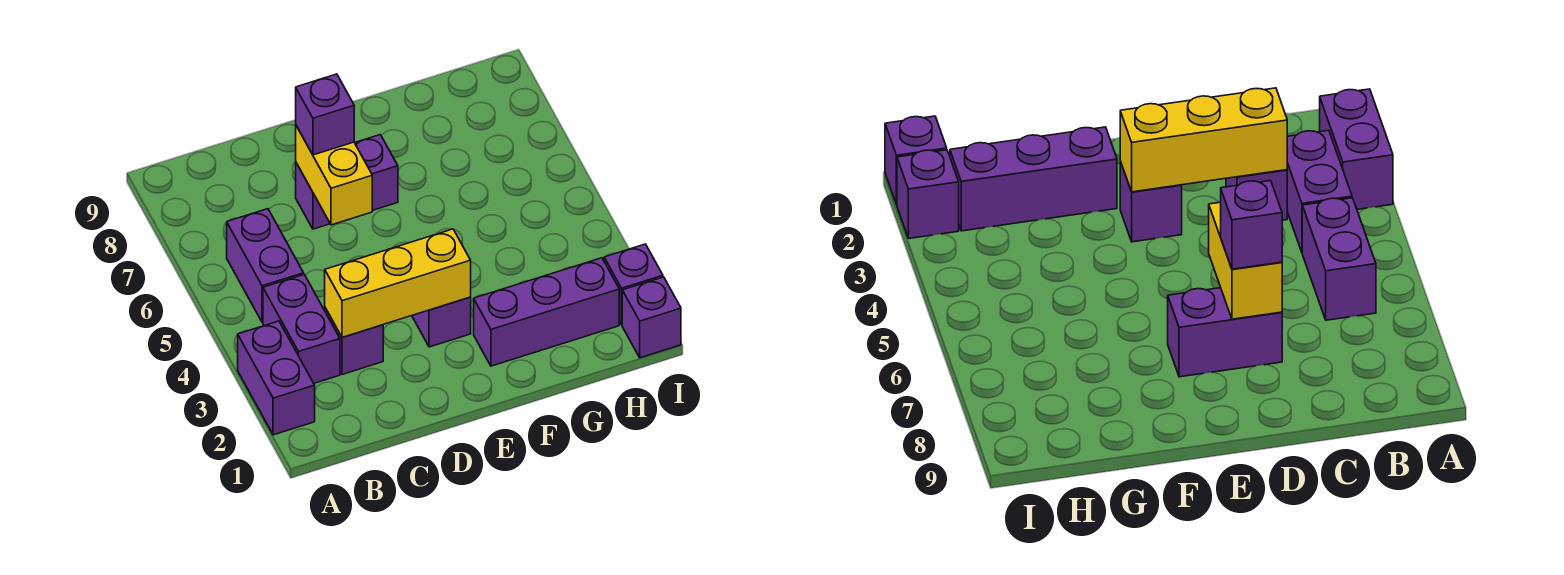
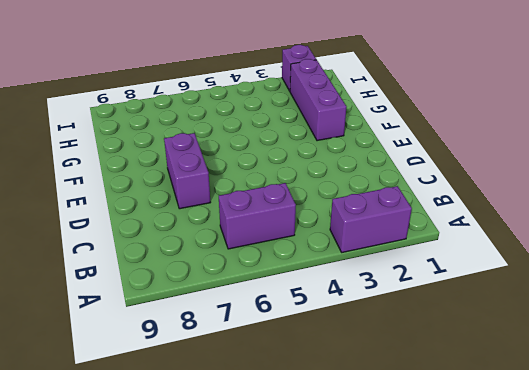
none -> purple brick B3:B4 level 1
none -> purple brick C3 level 1
none -> purple brick E3 level 1

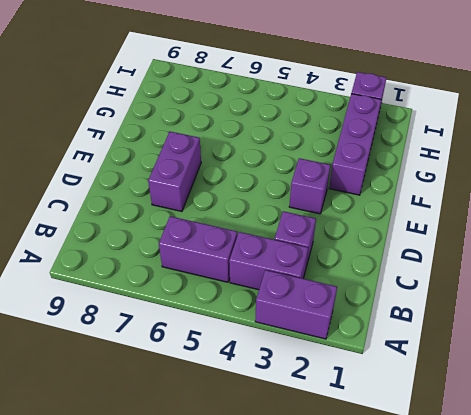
none -> purple brick I1 level 1
none -> yellow brick C3:E3 level 2
none -> yellow brick D6:D7 level 2

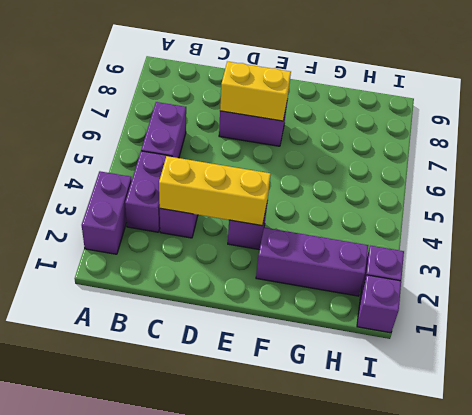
yellow brick D7:E7 level 2 -> yellow brick D6:D7 level 2
none -> purple brick D7 level 3

